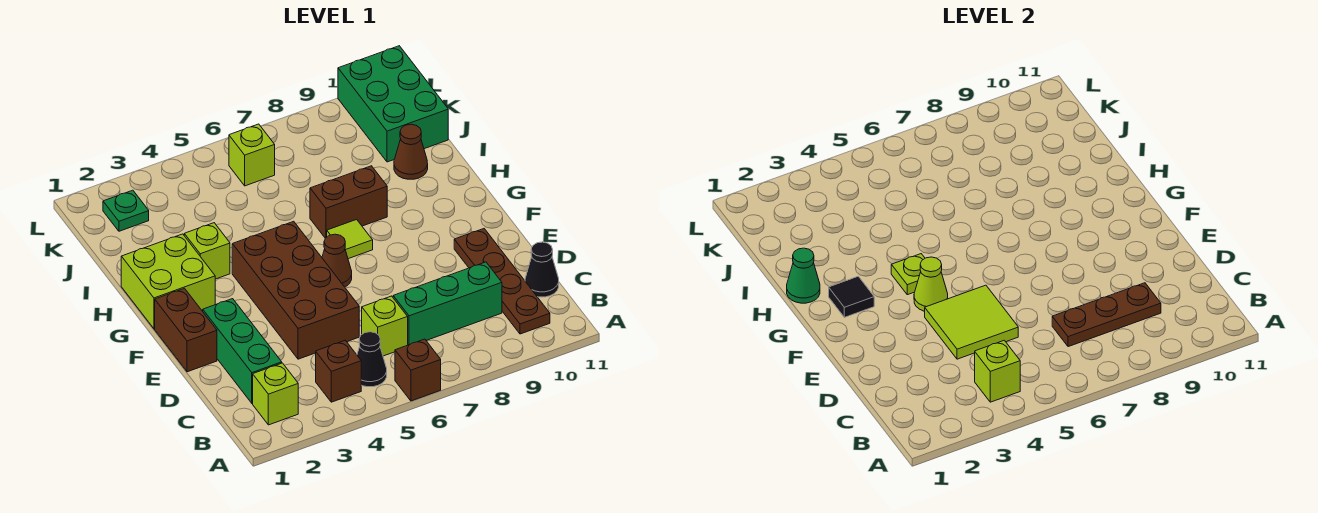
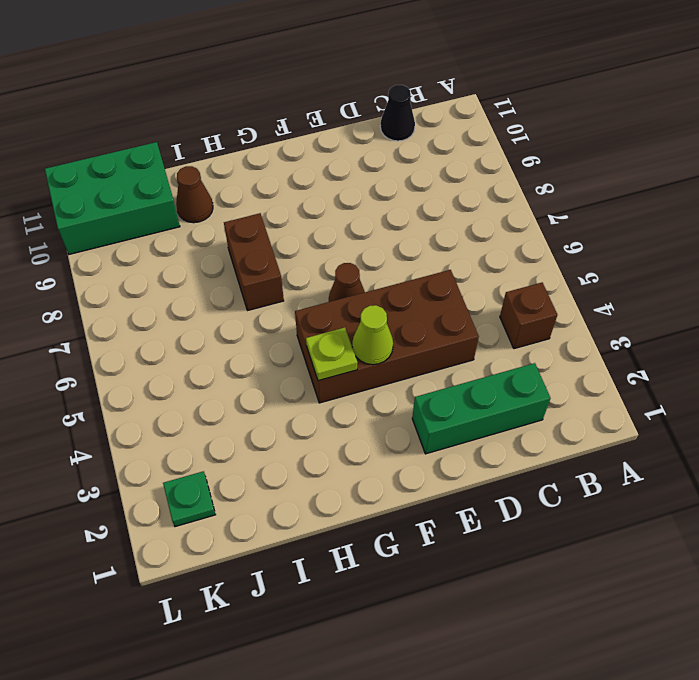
none -> brown brick A6 level 1
none -> lime brick B2 level 1
none -> black cone B5 level 1

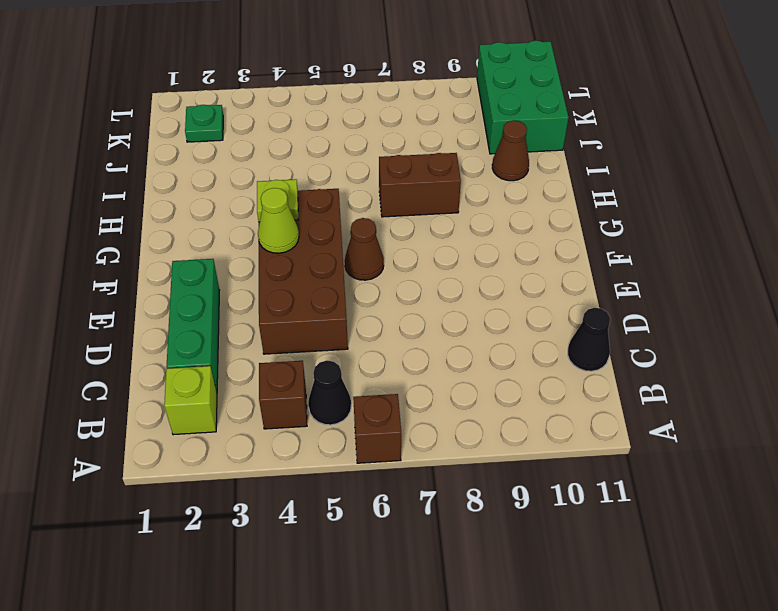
none -> brown plate B10:E10 level 1
none -> lime brick C6 level 1
none -> green brick C7:C9 level 1

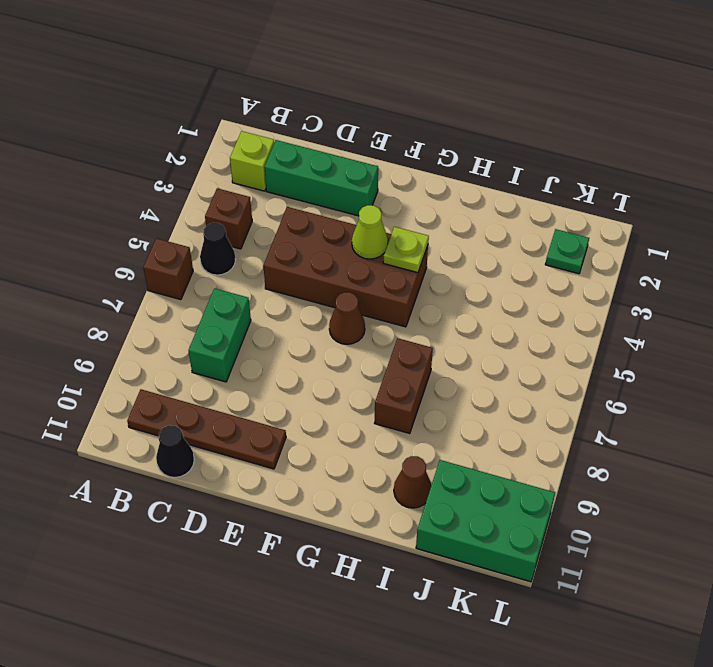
green brick C7:C8 level 1 -> green brick C7:C9 level 1
none -> lime brick C6 level 1
none -> brown brick E1:F1 level 1
none -> lime brick G1:H2 level 1

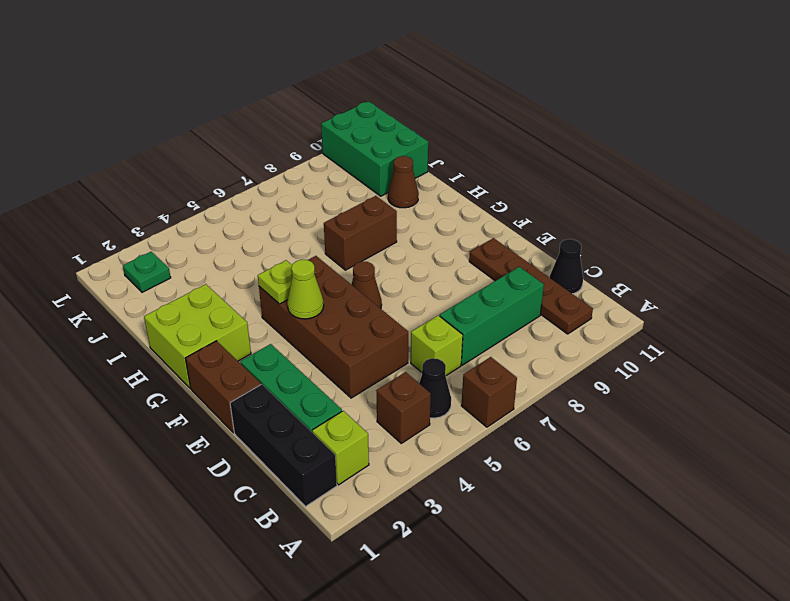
black brick B1:D1 level 1 -> none
none -> lime tile G7 level 1
none -> lime brick H3 level 1
none -> lime brick K6 level 1

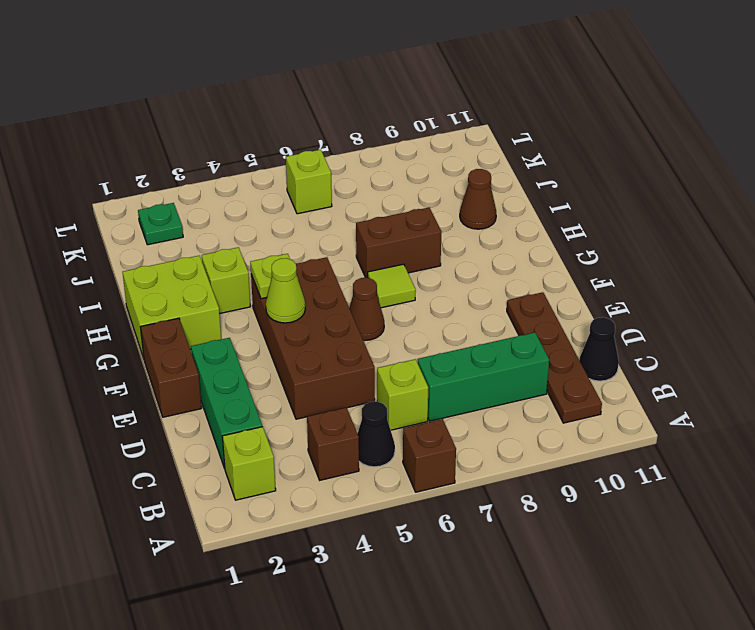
none -> green brick J10:L11 level 1
none -> lime brick B4 level 2
none -> brown plate C7:C9 level 2

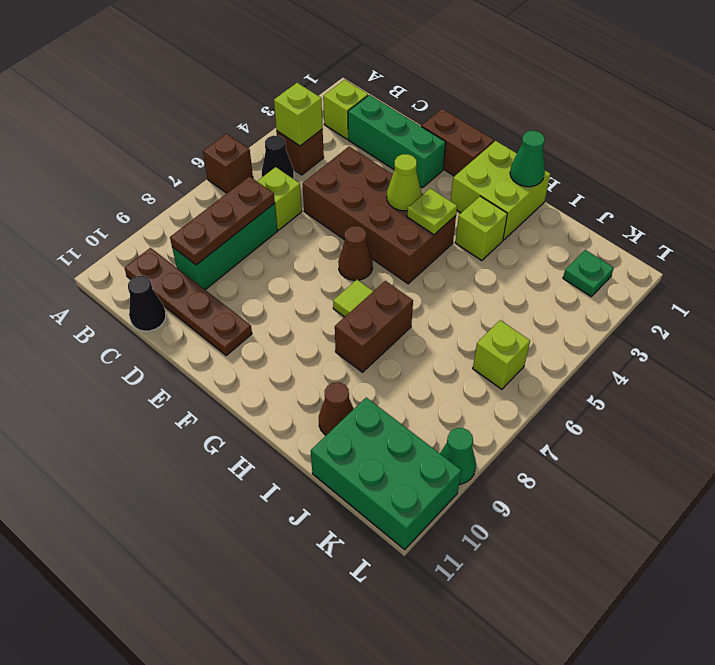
green cone L9 level 1 -> none
none -> lime tile D4:E5 level 2
none -> black tile G2 level 2

